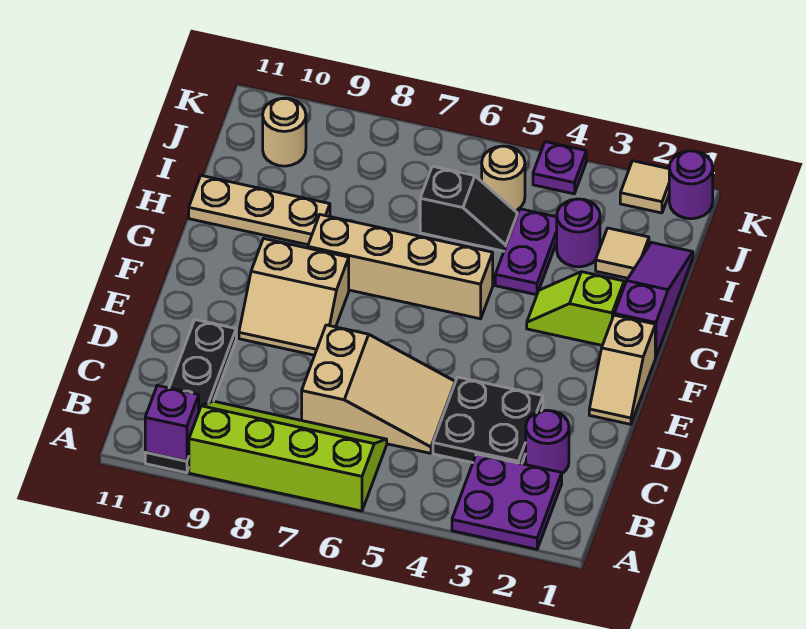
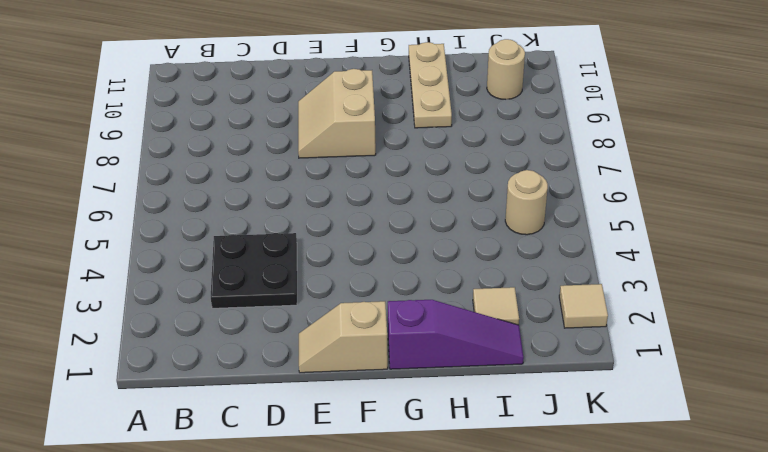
none -> purple plate A2:B3 level 1
none -> lime slope A6:B9 level 1 top A
none -> black plate A10:D10 level 1

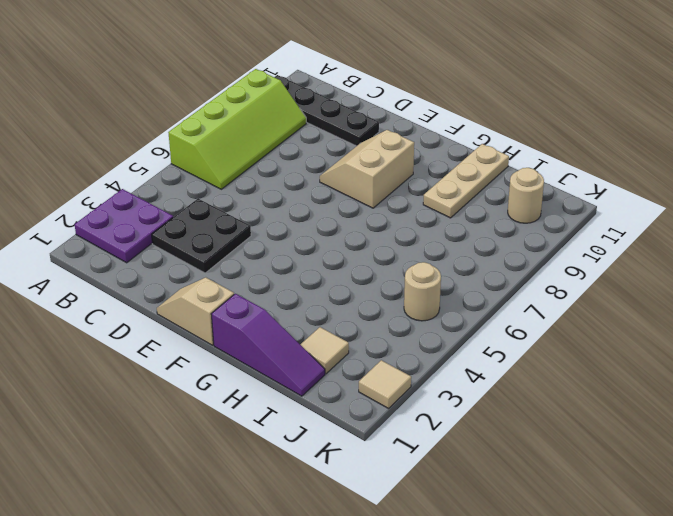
none -> purple round brick C2 level 1
none -> tan slope C5:D7 level 1 top 7
none -> lime slope G2:G3 level 1 top 2

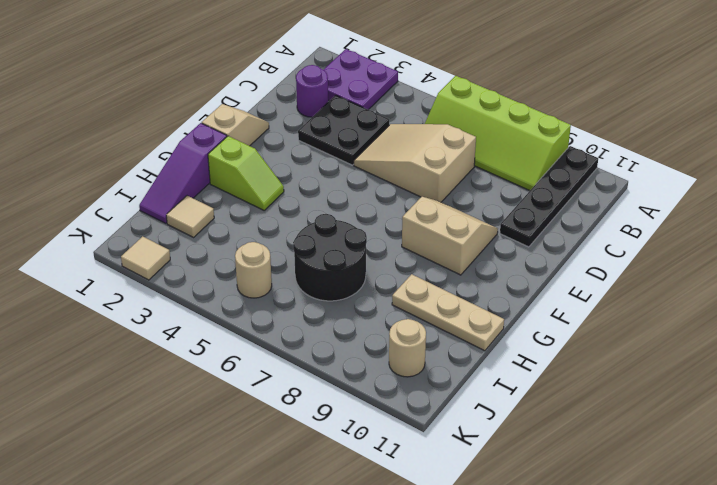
black round brick H6:I7 level 1 -> black slope I5:I6 level 1 top 6
none -> tan brick G5:G8 level 1
none -> purple plate H4:I4 level 1
none -> purple round brick I3 level 1

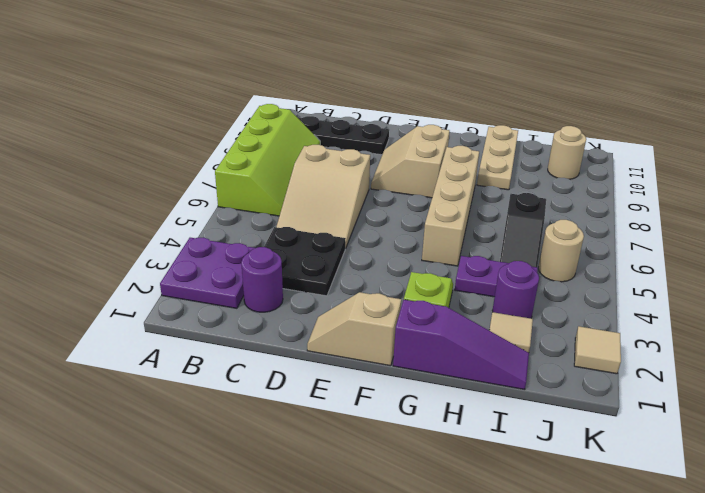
none -> purple round brick K1 level 1
none -> purple plate K4 level 1
none -> purple brick A10 level 2

